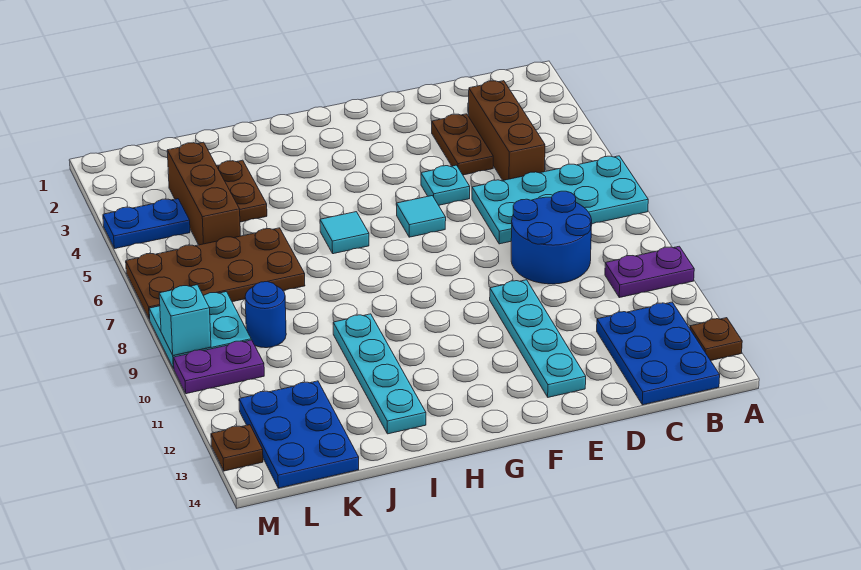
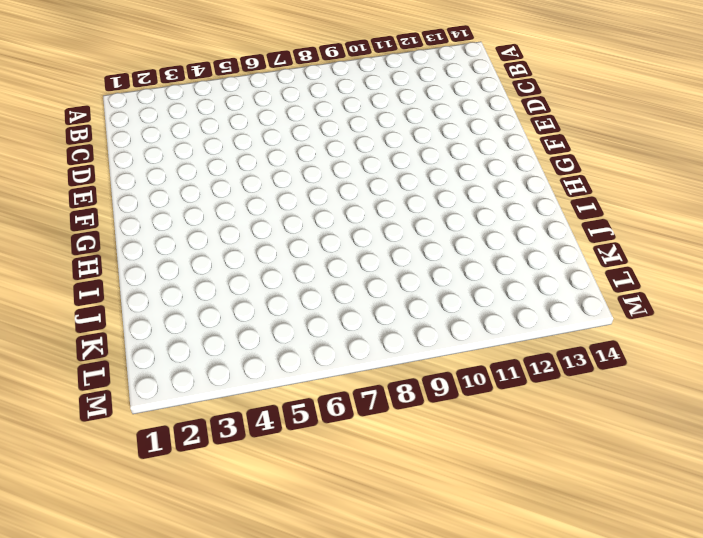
none -> cyan plate A6:D7 level 1
none -> purple plate A10:B10 level 1
none -> brown plate A13 level 1

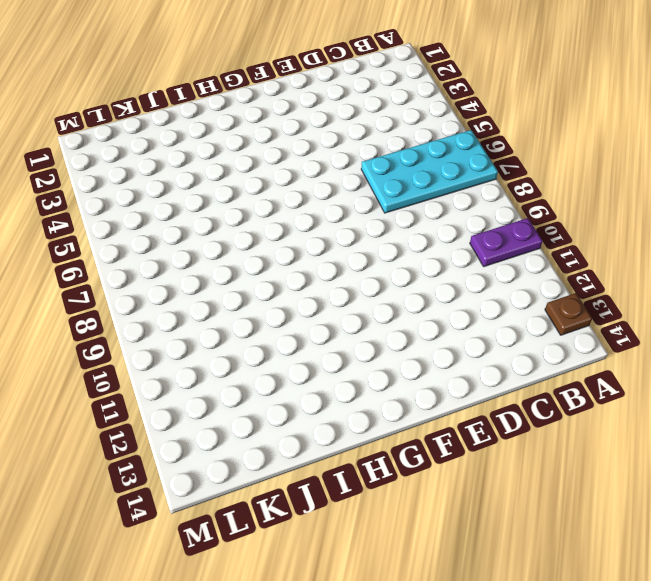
none -> blue plate B12:C14 level 1
none -> brown brick C3:C5 level 1
none -> blue round brick C8:D9 level 1

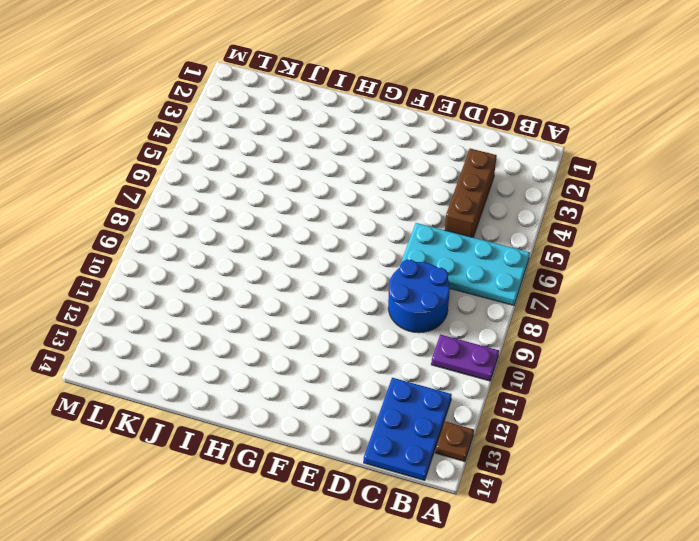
none -> brown plate D3:D4 level 1
none -> cyan plate E5 level 1
none -> cyan plate E10:E13 level 1

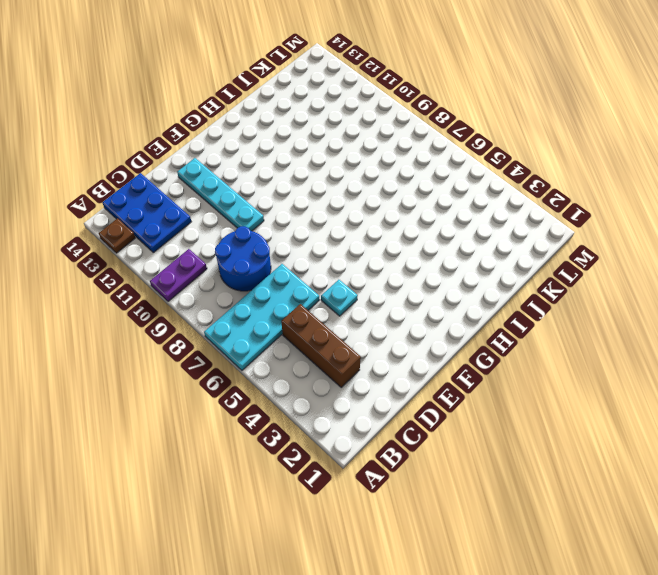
none -> brown plate D3:D4 level 1
none -> cyan tile F6 level 1
none -> cyan tile H6 level 1

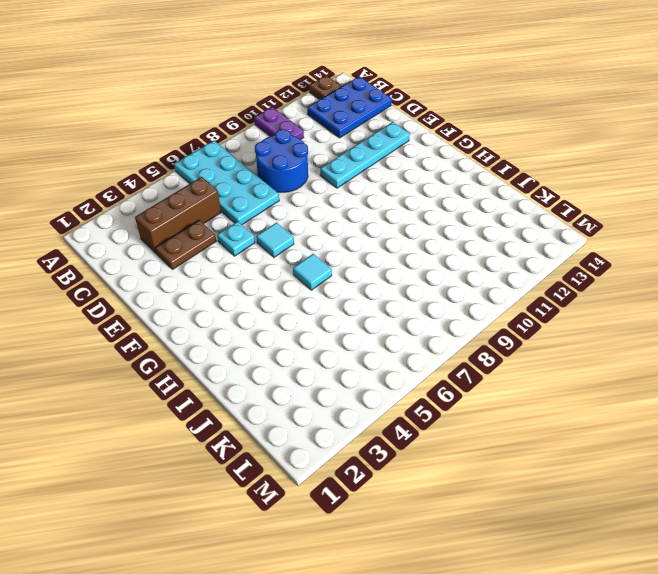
none -> cyan plate I10:I13 level 1
none -> brown plate J3:J4 level 1
none -> brown plate J6:M7 level 1

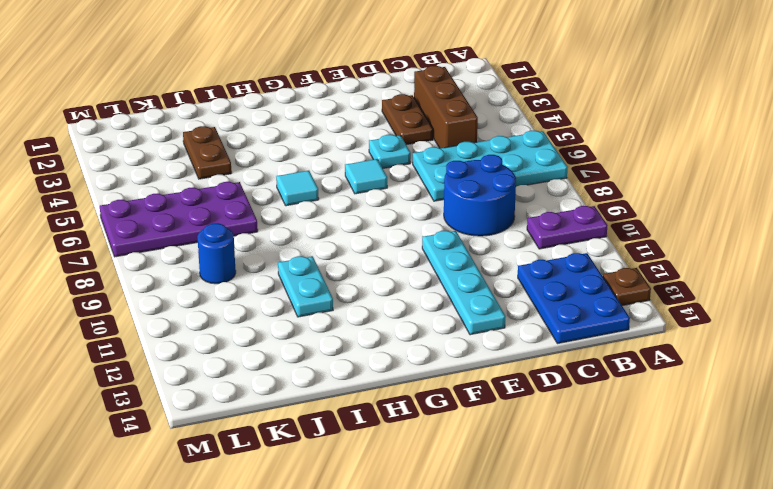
cyan plate I10:I11 level 1 -> cyan plate I10:I13 level 1
purple plate J6:M7 level 1 -> brown plate J6:M7 level 1
none -> brown brick K3:K5 level 1
none -> blue plate K12:L14 level 1
none -> blue plate L4:M4 level 1

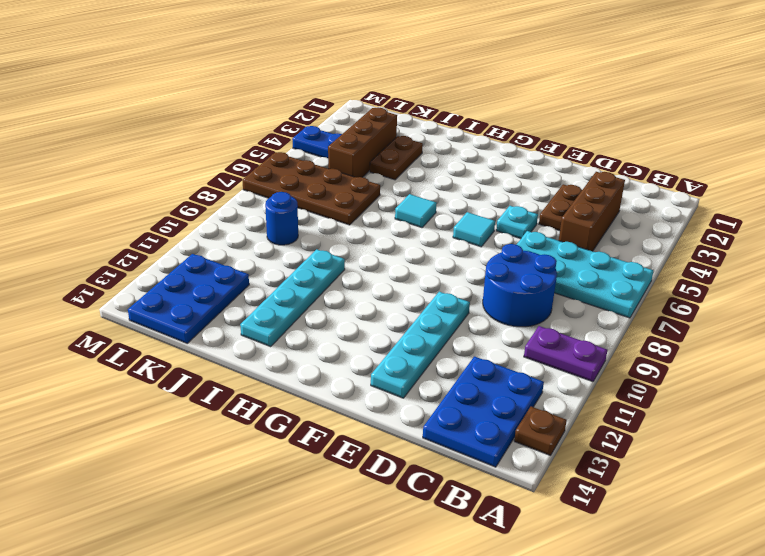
none -> cyan plate L8:M9 level 1
none -> purple plate L10:M10 level 1
none -> brown plate M13 level 1

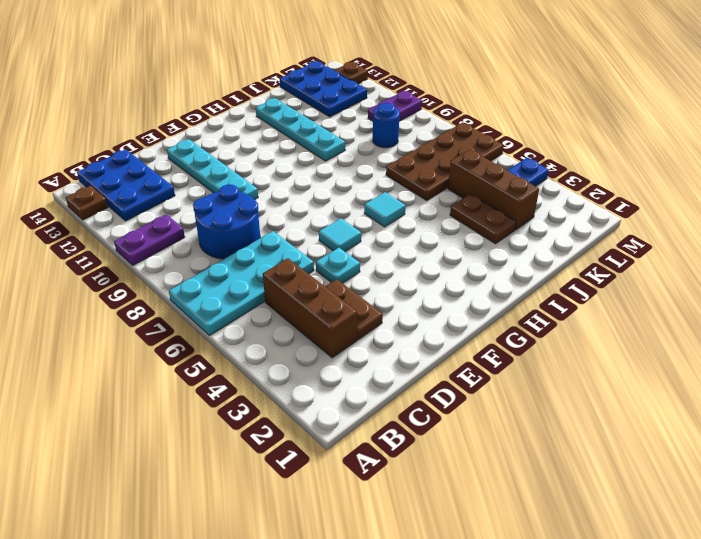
none -> cyan plate L8:M9 level 1
none -> cyan brick M9 level 2

